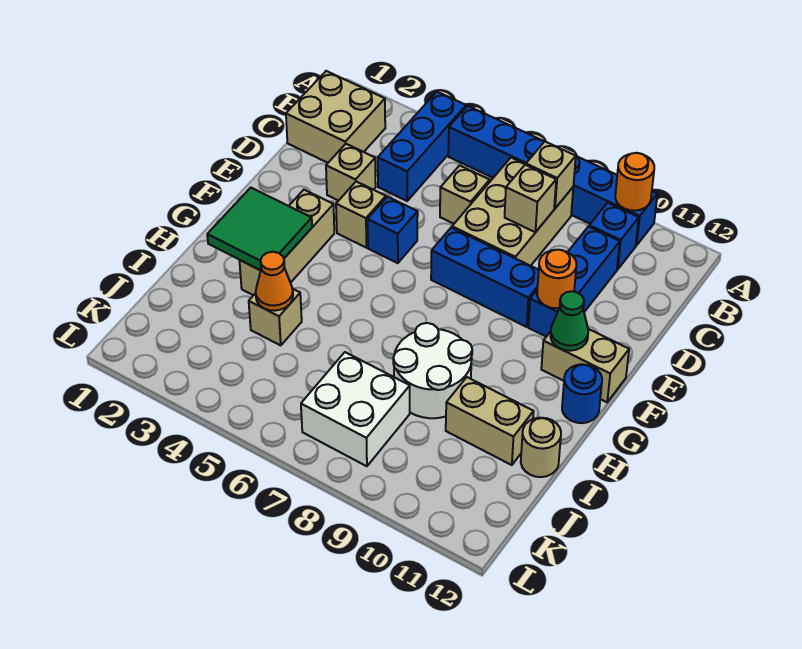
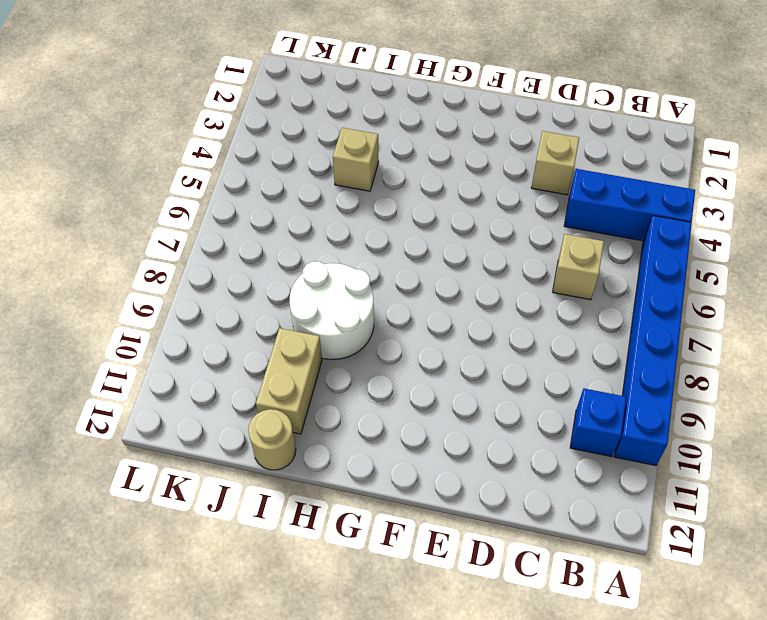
none -> tan brick B1:C2 level 1
none -> tan brick B7:D8 level 1
none -> blue brick C10:E10 level 1

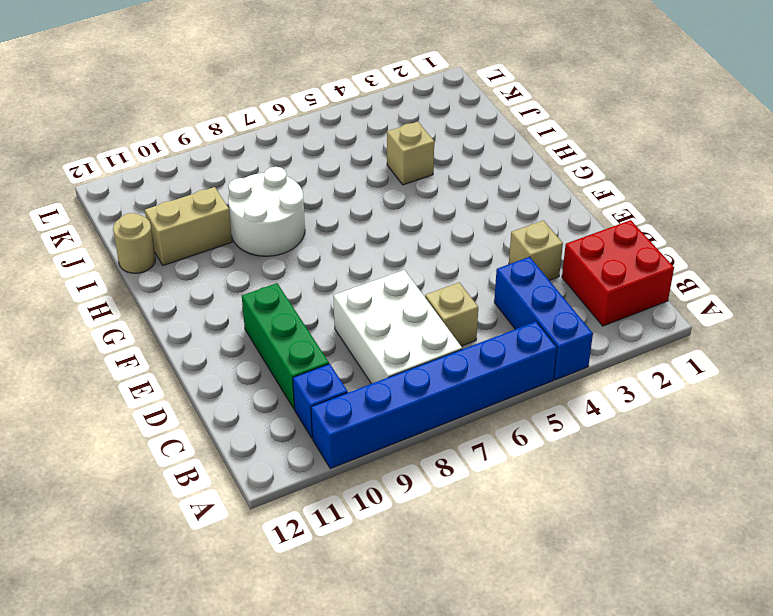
red brick B1:C2 level 1 -> tan brick B1:C2 level 1
white brick B7:D8 level 1 -> tan brick B7:D8 level 1
green brick C10:E10 level 1 -> blue brick C10:E10 level 1
none -> tan brick E4 level 1
none -> blue brick E5 level 1
none -> blue brick E7:E9 level 1

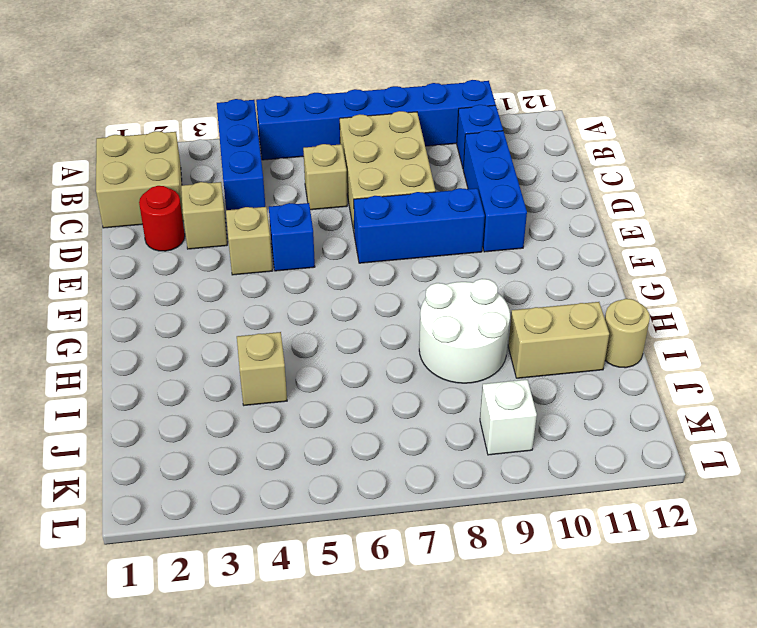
red round brick D2 level 1 -> none
white brick K9 level 1 -> none
none -> tan brick F3:H3 level 1
none -> tan brick F11:F12 level 1
none -> blue round brick G12 level 1

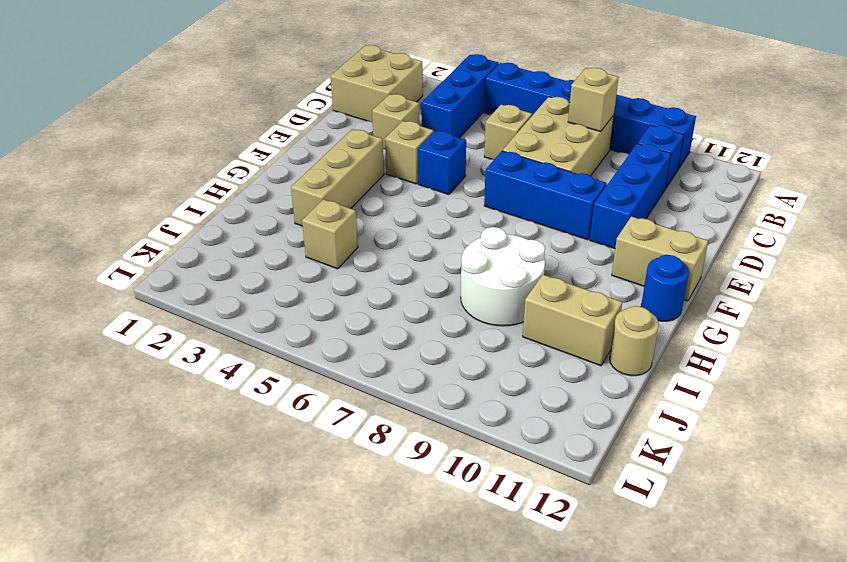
none -> white brick J7:K8 level 1
none -> orange round brick A10 level 2
none -> tan brick C8 level 2

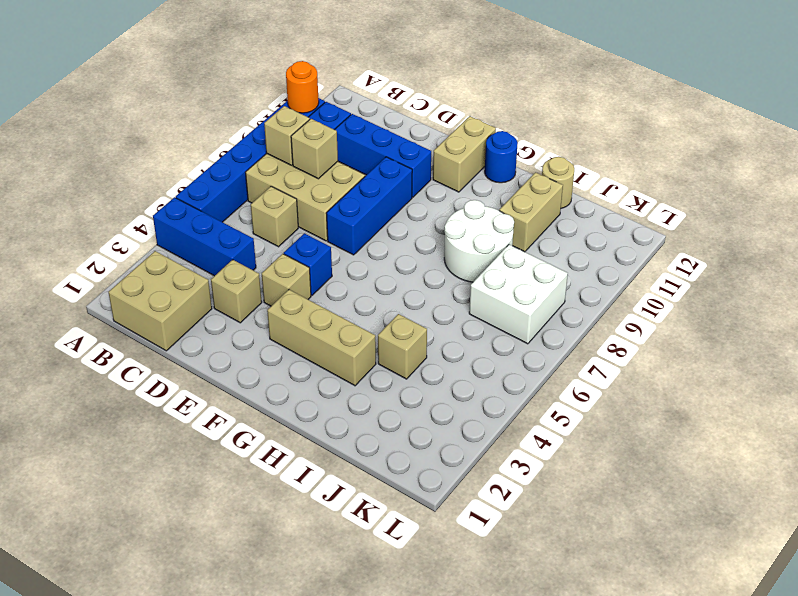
none -> orange round brick E10 level 2
none -> green cone F11 level 2
none -> green tile G2:H3 level 2

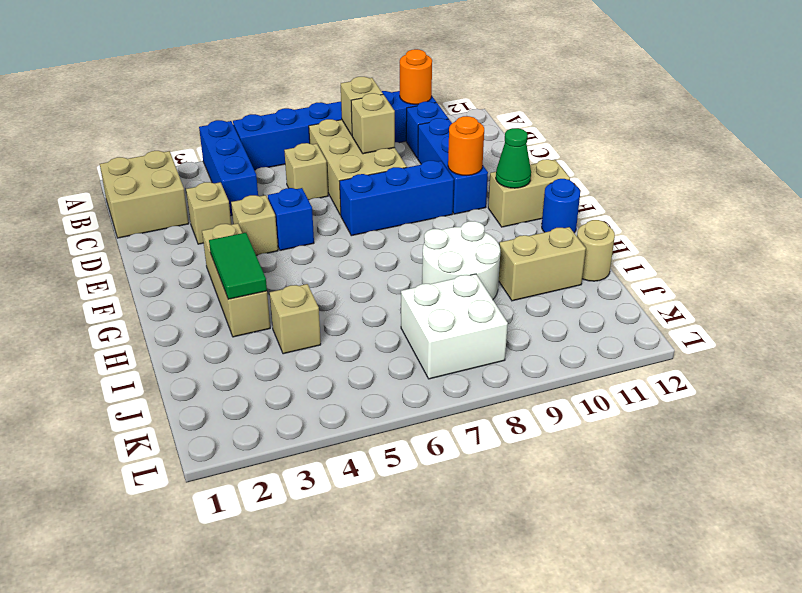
green tile G3:H3 level 2 -> green tile G2:H3 level 2
none -> orange cone I4 level 2

